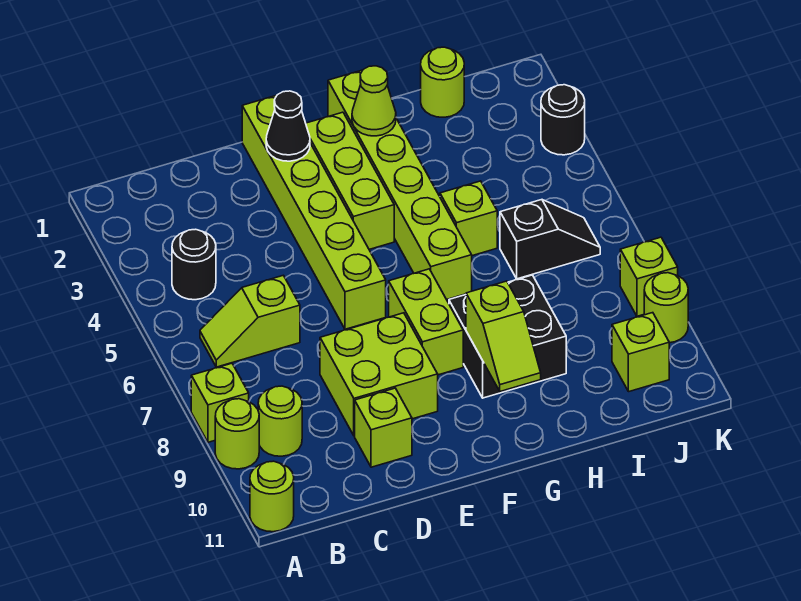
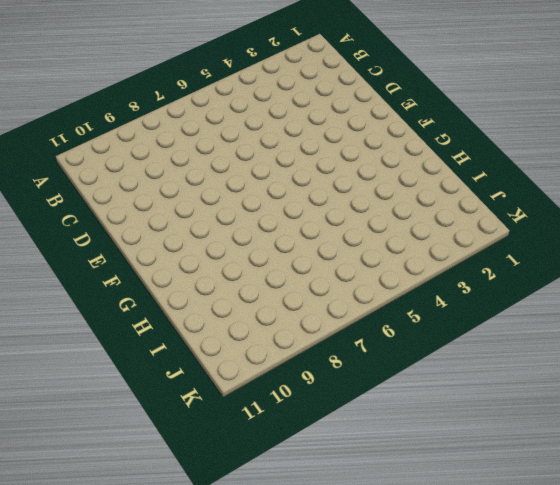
none -> lime brick A8 level 1
none -> lime round brick A9 level 1
none -> lime round brick A11 level 1

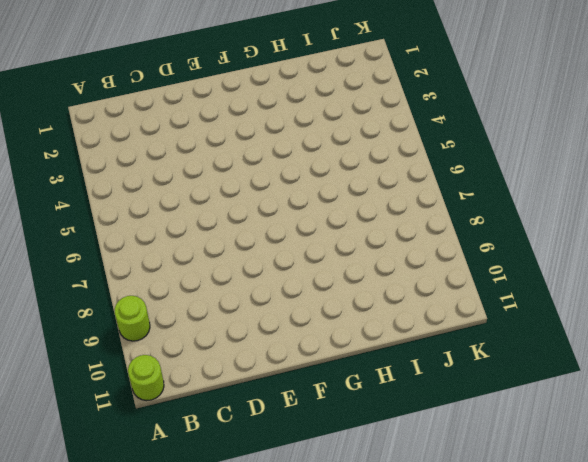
none -> lime brick A8 level 1
none -> black round brick B4 level 1
none -> lime slope B6:C6 level 1 top C

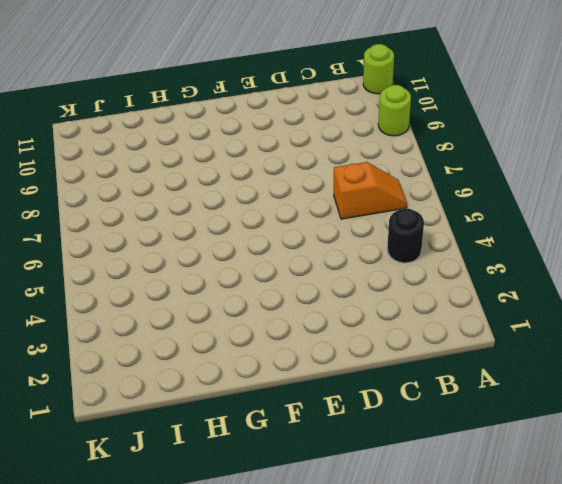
orange slope B6:C6 level 1 top C -> lime slope B6:C6 level 1 top C
none -> lime brick A8 level 1
none -> lime round brick B9 level 1
none -> lime brick D8:E9 level 1

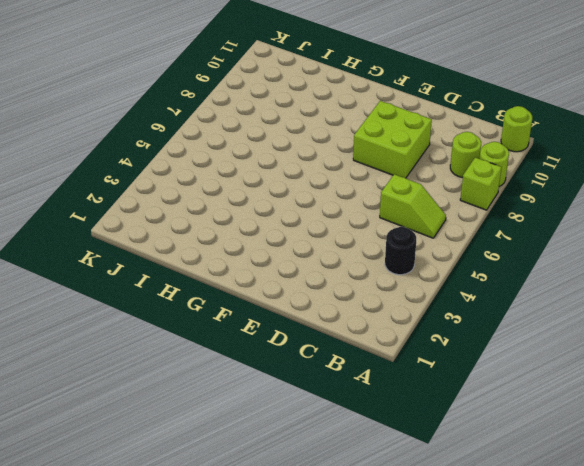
none -> lime brick D10 level 1
none -> lime brick E1:E6 level 1
none -> lime brick F2:F4 level 1

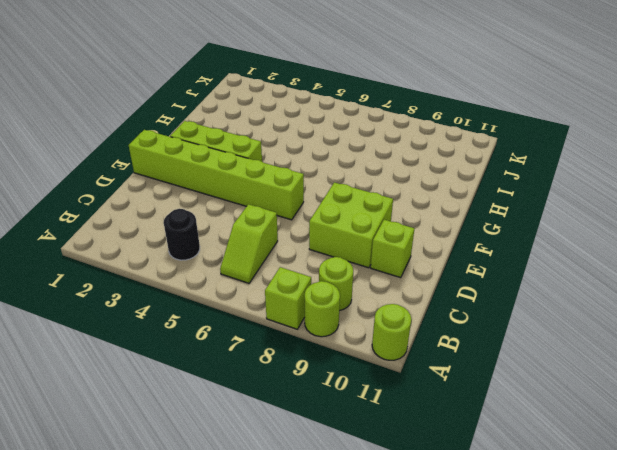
none -> lime brick F7:F8 level 1
none -> lime brick G1:G6 level 1
none -> black brick G8:H9 level 1

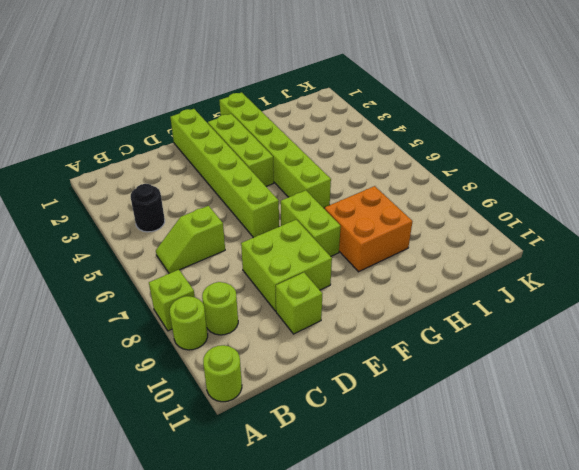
orange brick G8:H9 level 1 -> black brick G8:H9 level 1
none -> lime brick H5 level 1
none -> lime round brick I1 level 1
none -> black slope I6:J6 level 1 top I

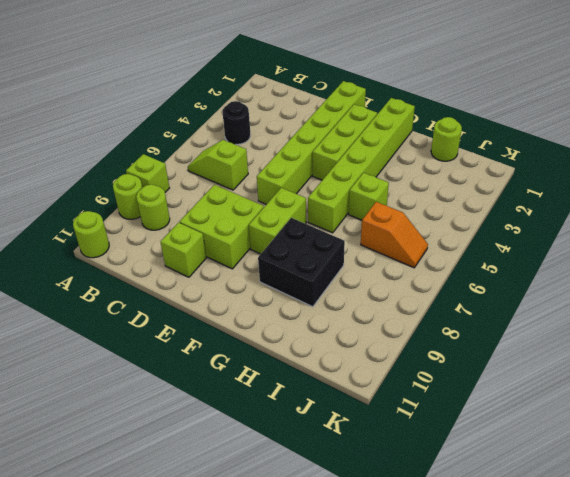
orange slope I6:J6 level 1 top I -> black slope I6:J6 level 1 top I
none -> lime brick J10 level 1
none -> black round brick K3 level 1
none -> lime brick K8 level 1

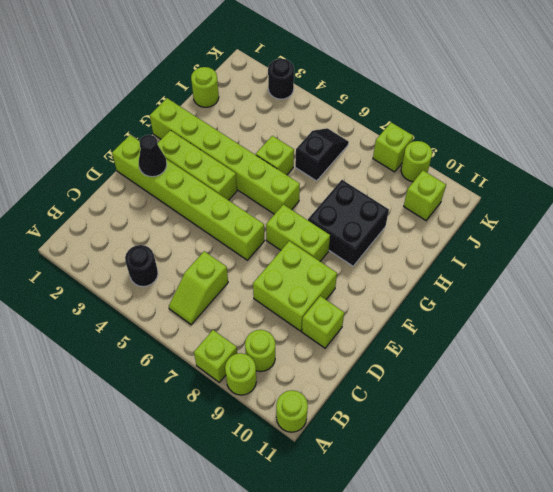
none -> lime cone G2 level 2
none -> lime slope G9:G10 level 2 top 9

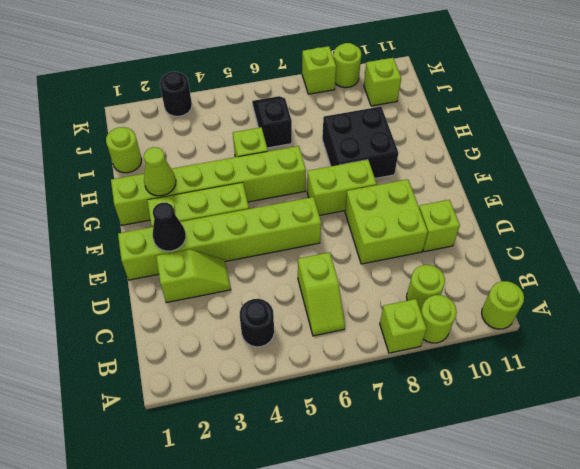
lime slope D2:D3 level 1 top 2 -> lime slope G9:G10 level 2 top 9

